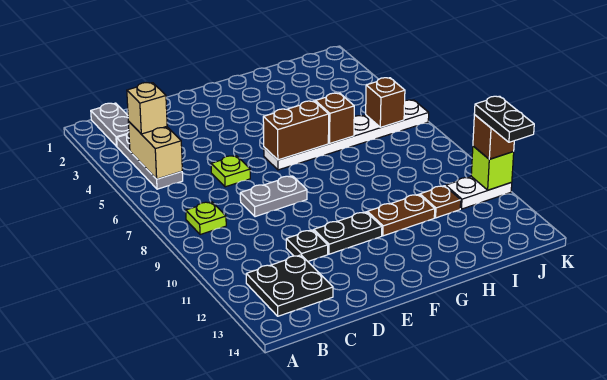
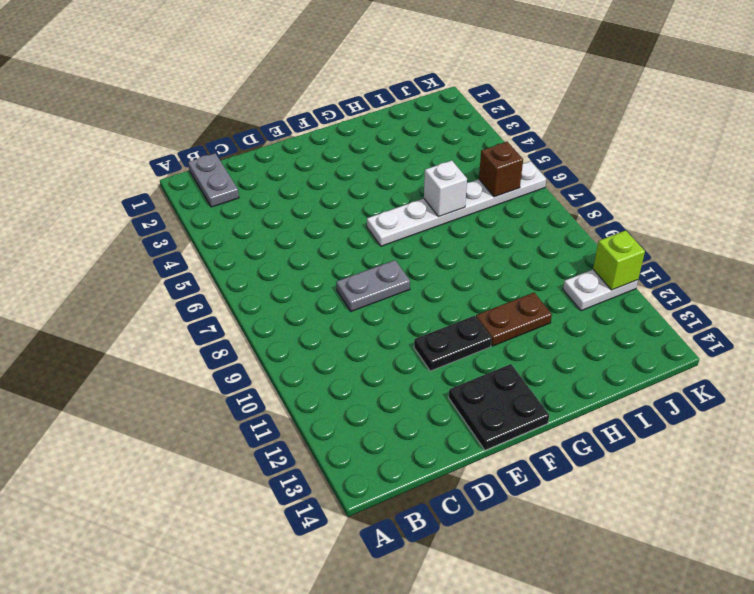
black plate E13:F14 level 1 -> black plate B12:C13 level 1
white brick H6 level 2 -> brown brick H6 level 2
none -> grey plate B3:B5 level 1
none -> lime plate B8 level 1
none -> lime plate D6 level 1

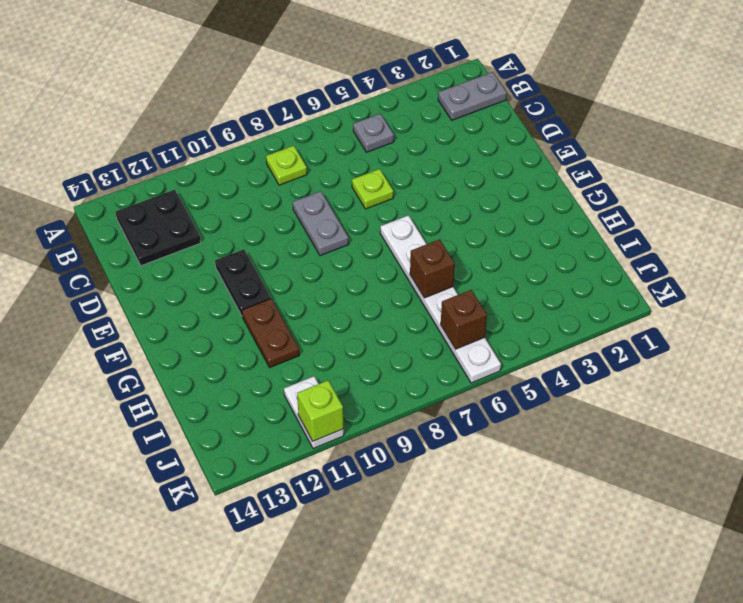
grey plate B5 level 1 -> grey plate B3:B5 level 1
none -> black plate D11 level 1
none -> brown plate I11 level 1
none -> tan brick B4:B5 level 2

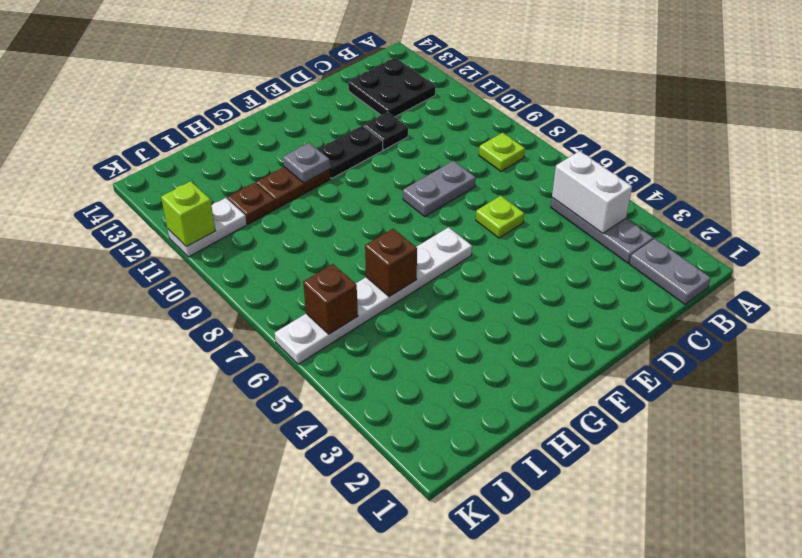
white brick B4:B5 level 2 -> tan brick B4:B5 level 2
grey plate G11 level 2 -> none
none -> brown brick F6:G6 level 2
none -> tan brick B4 level 3
none -> brown brick K11 level 3

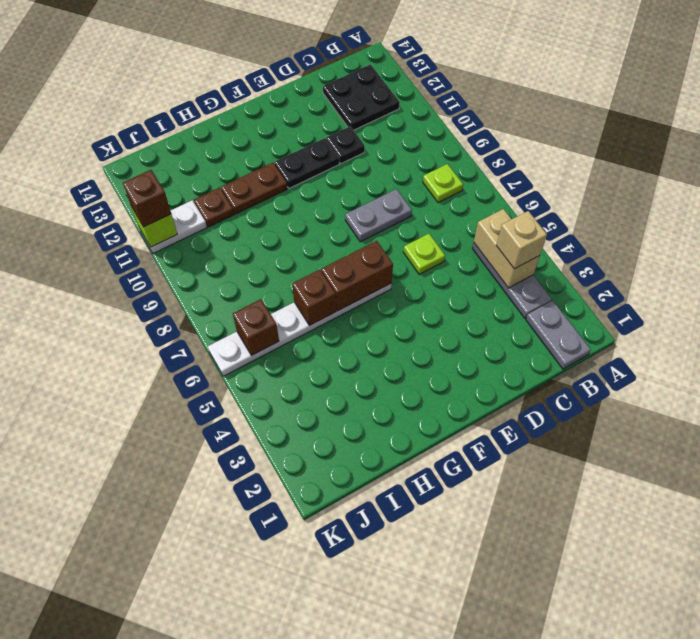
none -> black plate K11:K12 level 4

